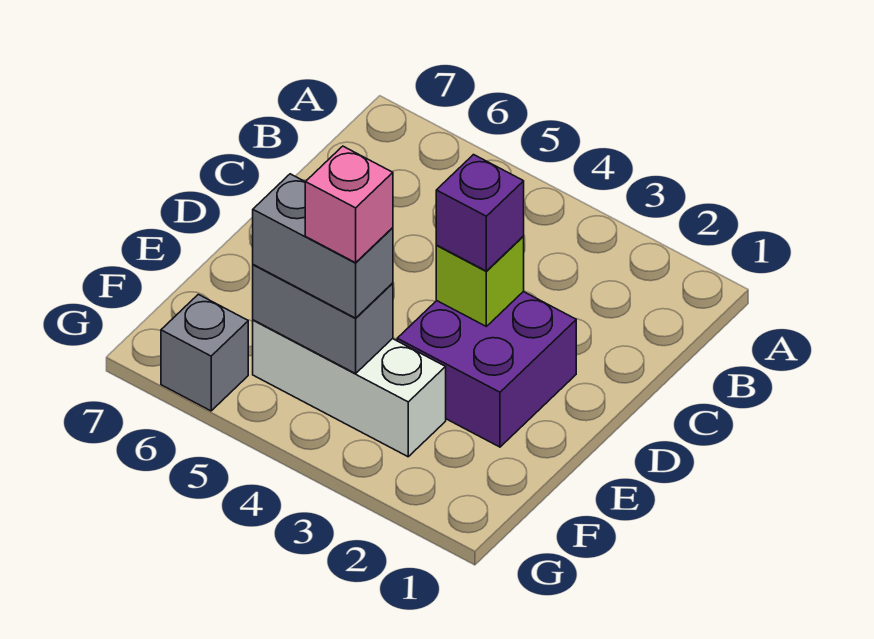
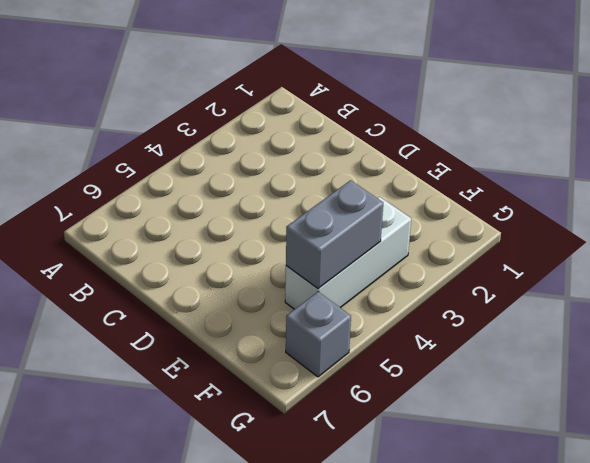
none -> purple brick D2:E3 level 1
none -> lime brick D3 level 2

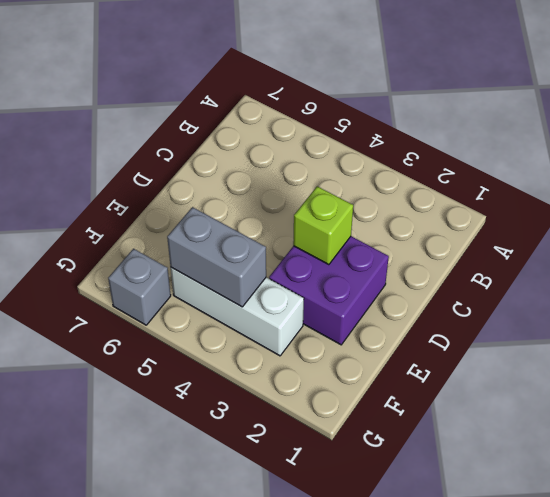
none -> purple brick D3 level 3
none -> grey brick F4:F5 level 3

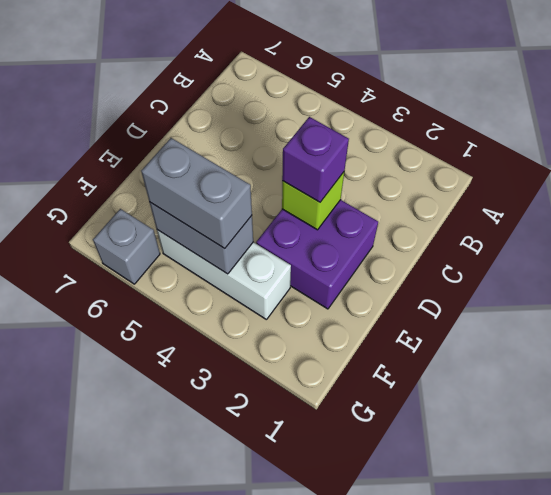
none -> pink brick F4 level 4

